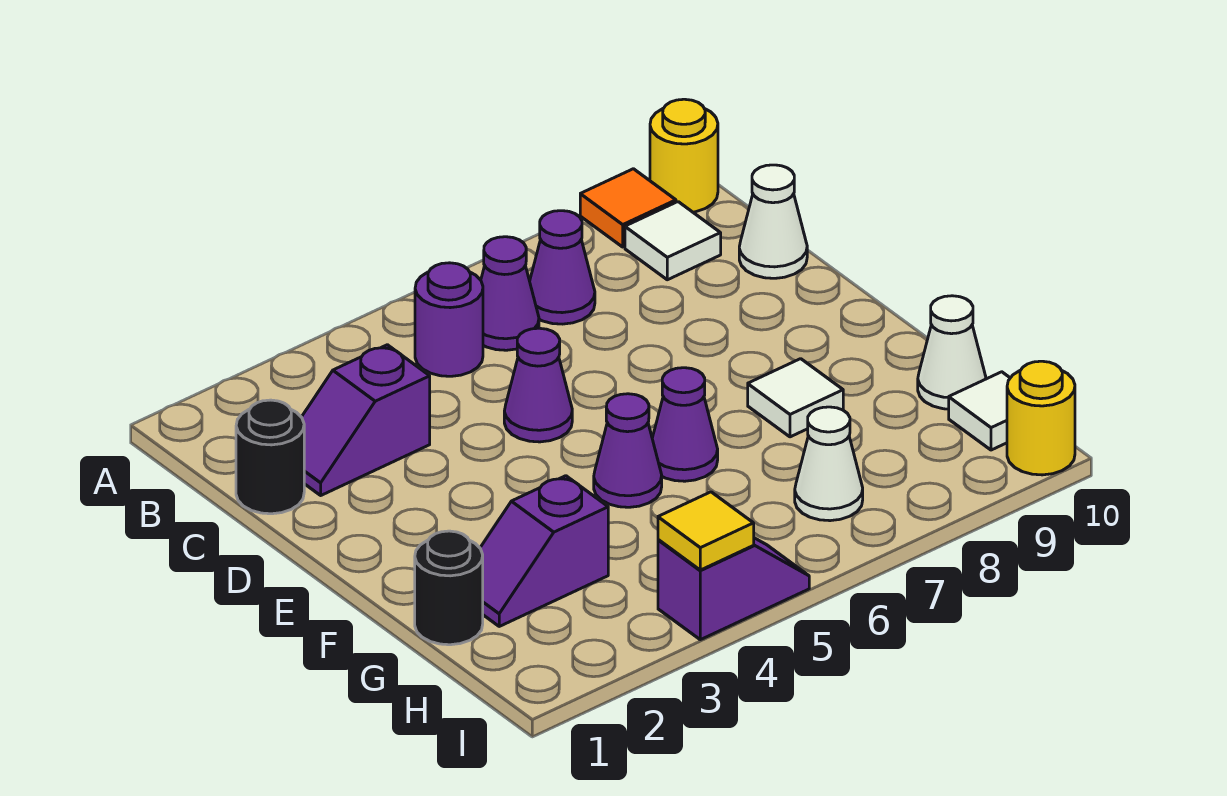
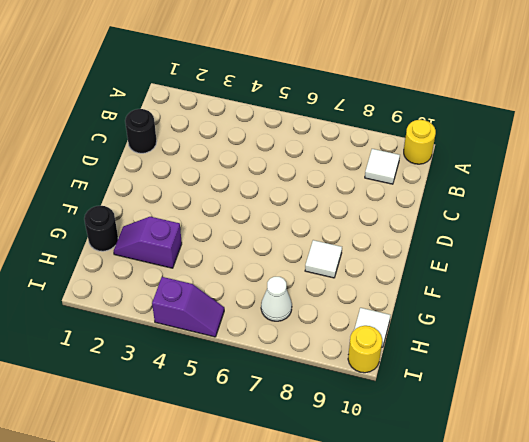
none -> orange tile A9 level 1
none -> purple round brick B5 level 1
none -> purple cone B6 level 1

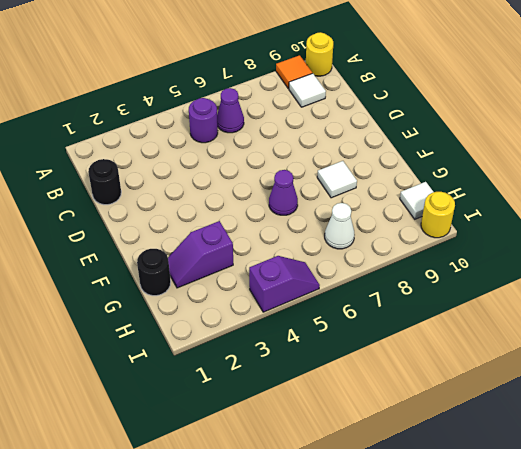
none -> purple cone B7 level 1
none -> purple slope C2:C3 level 1 top 3
none -> white cone C10 level 1

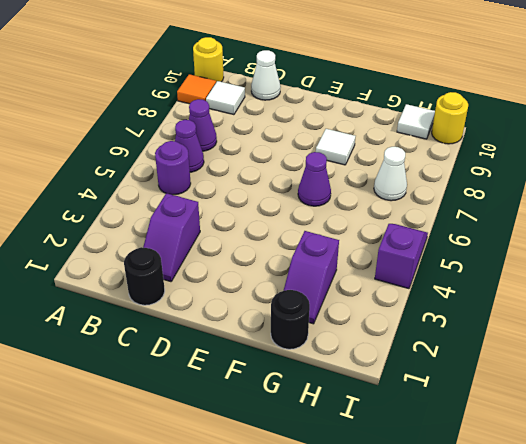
none -> purple cone D5 level 1
none -> purple cone F5 level 1
none -> white cone G10 level 1

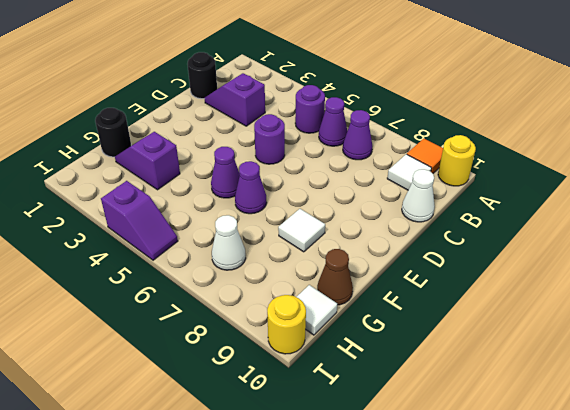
purple round brick D5 level 1 -> purple cone D5 level 1
brown cone G10 level 1 -> white cone G10 level 1
none -> yellow tile I4 level 2

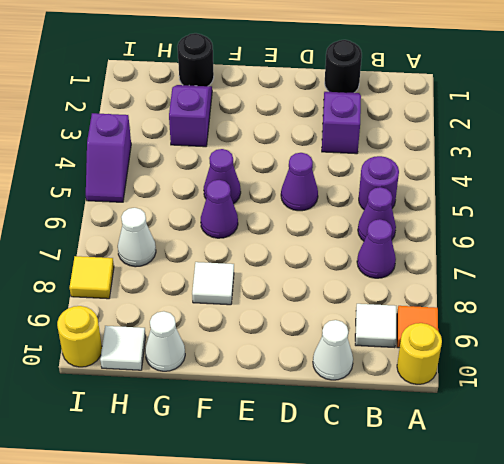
yellow tile I8 level 1 -> yellow tile I4 level 2

